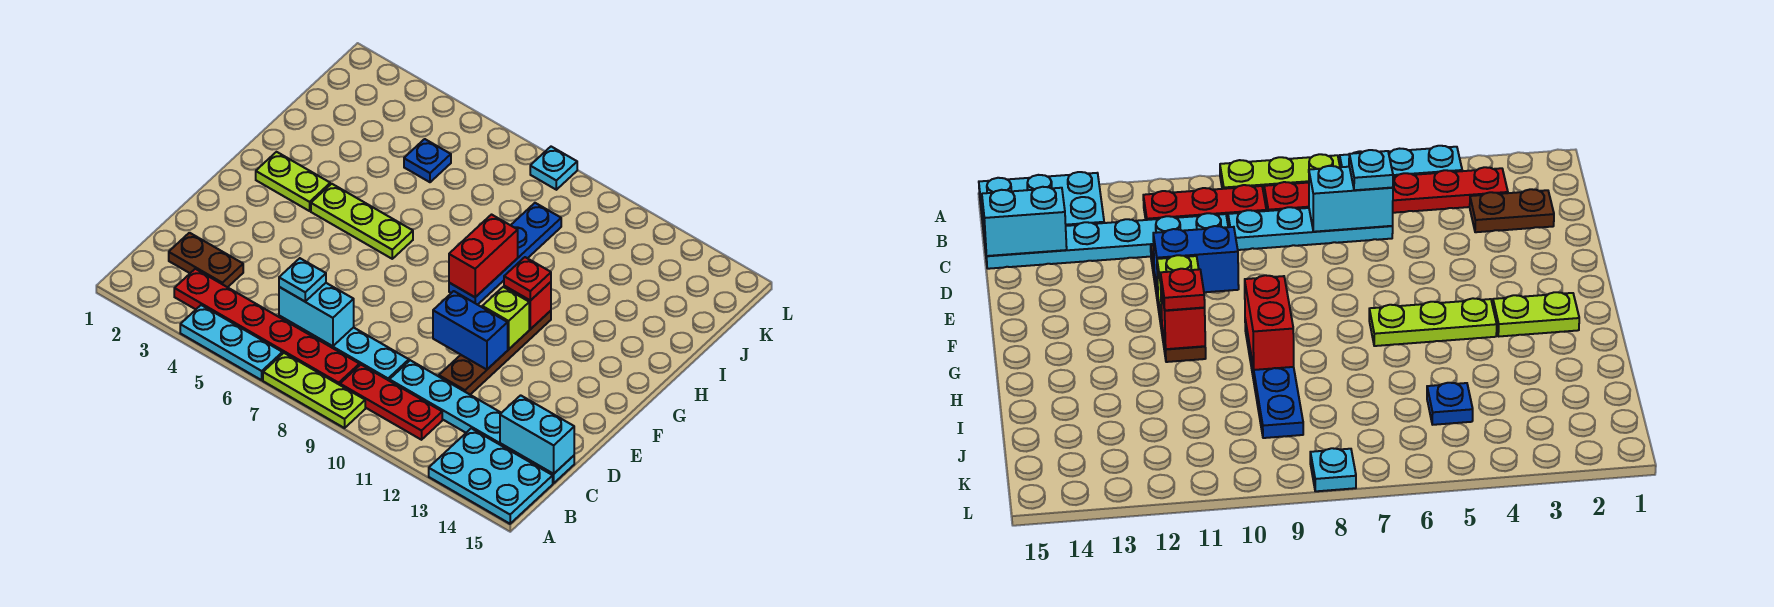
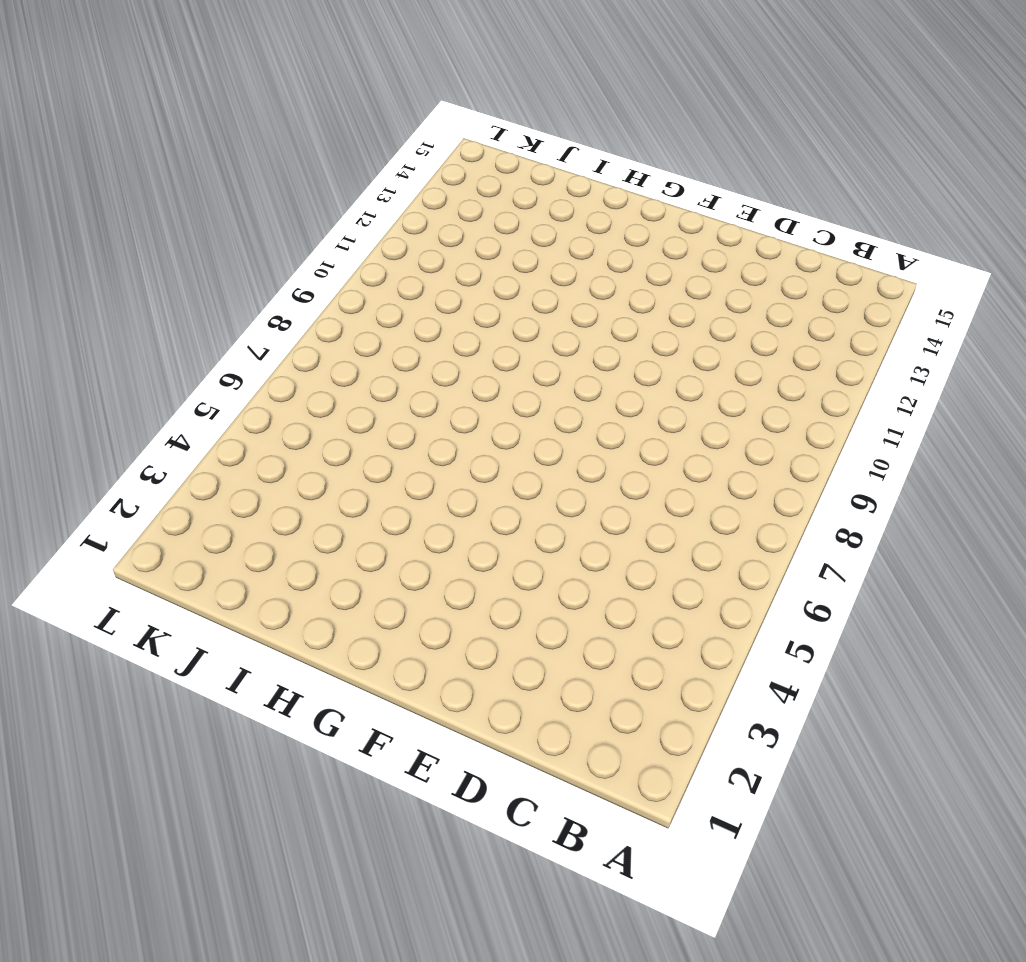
none -> cyan plate A4:A6 level 1
none -> lime plate A7:A9 level 1
none -> cyan plate A13:B15 level 1

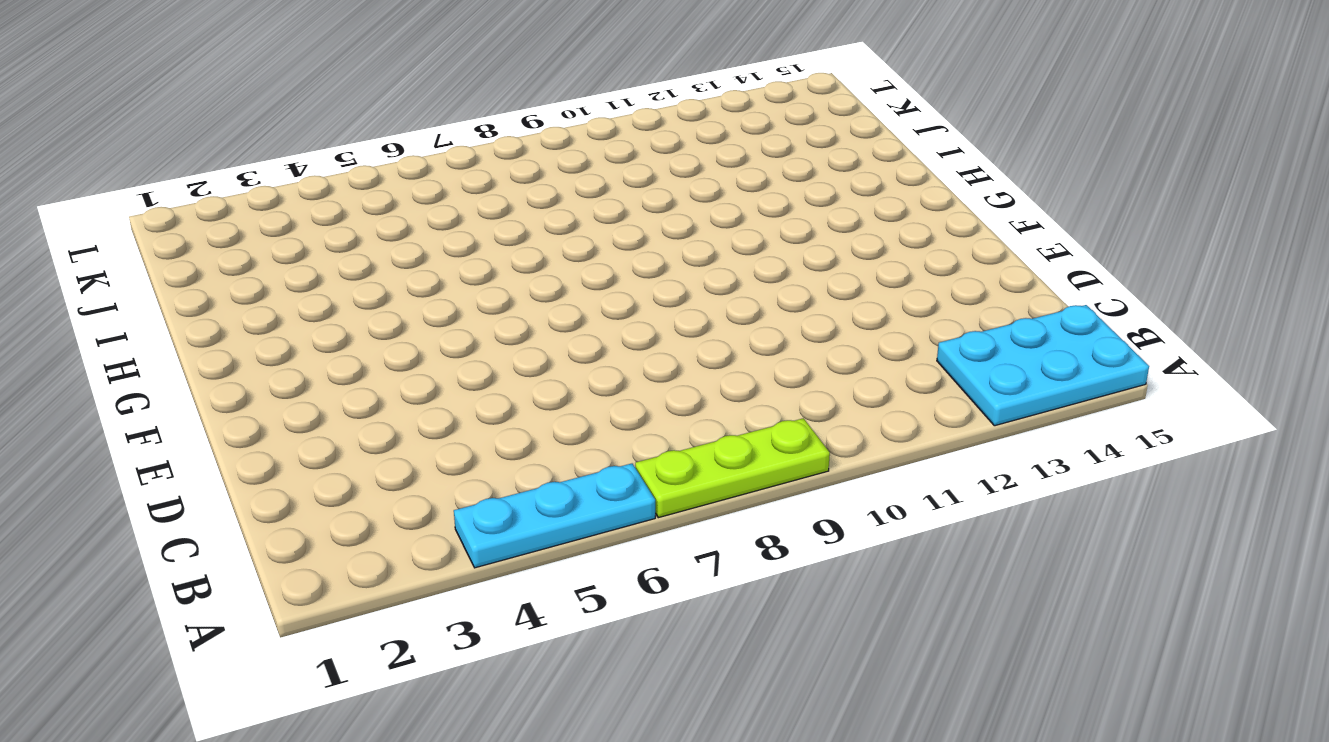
none -> red plate B3:B8 level 1
none -> red plate B9:B11 level 1
none -> brown plate C2:C3 level 1

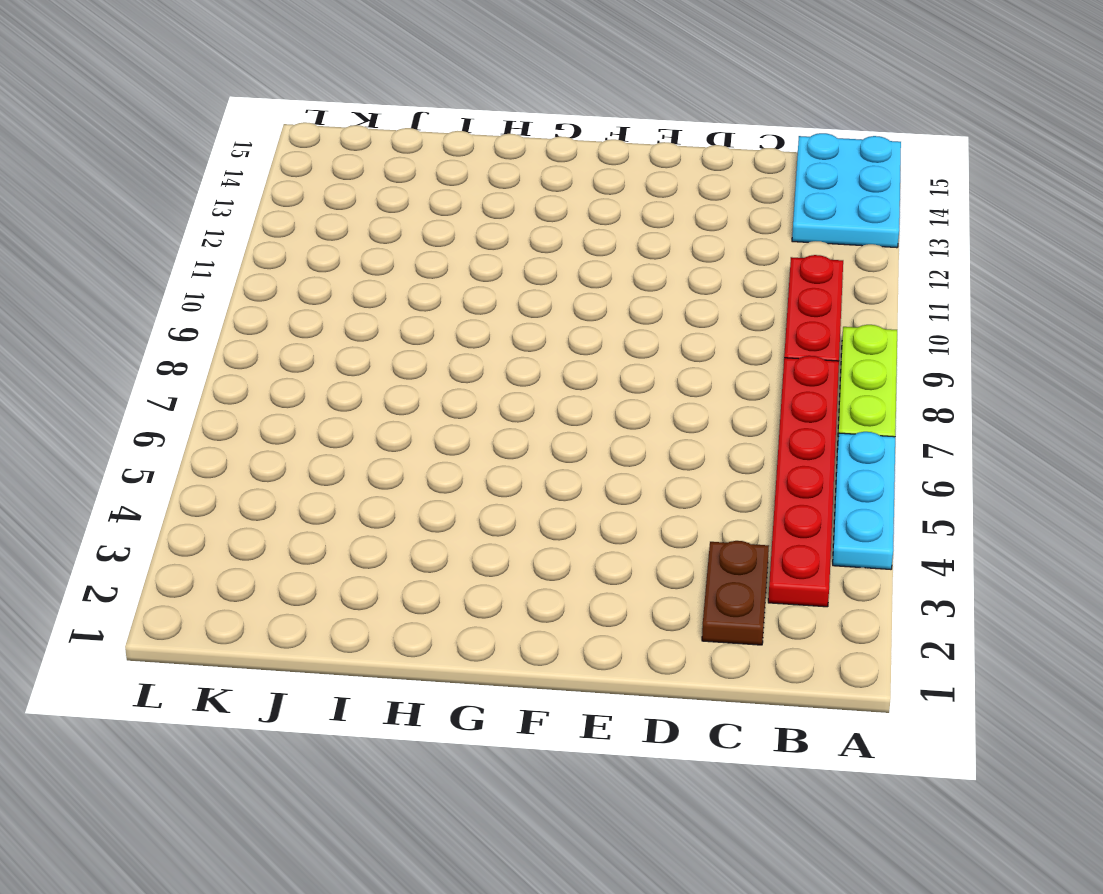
none -> cyan plate C6:C9 level 1
none -> cyan plate C10:C15 level 1
none -> brown plate D11:G11 level 1

